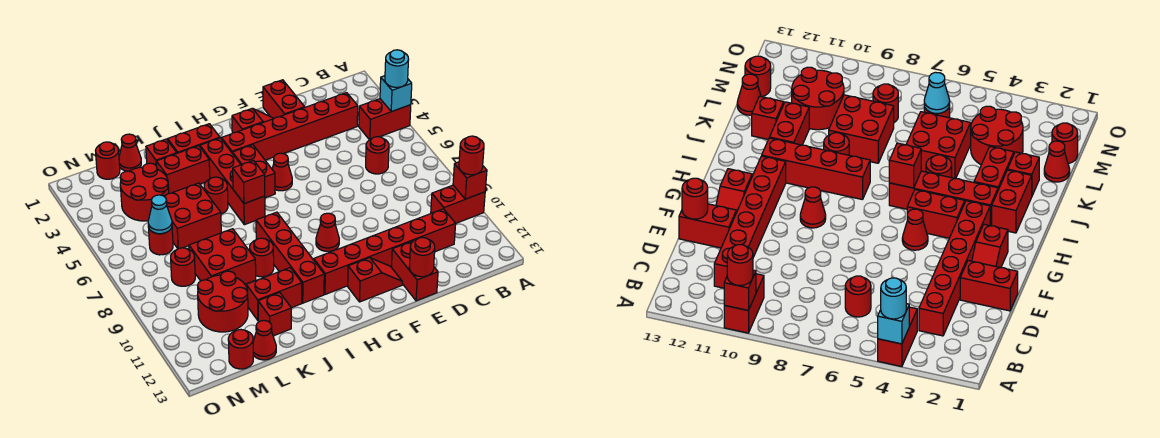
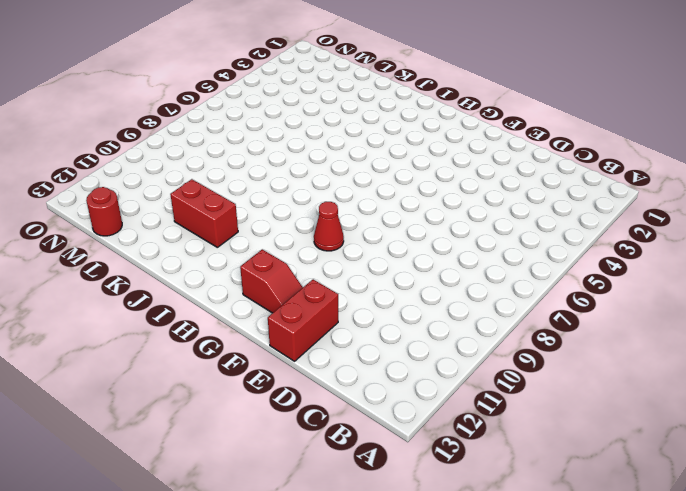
none -> red brick A4:B4 level 1
none -> red brick A10:B10 level 1
none -> red brick C3:H3 level 1
none -> red round brick C6 level 1

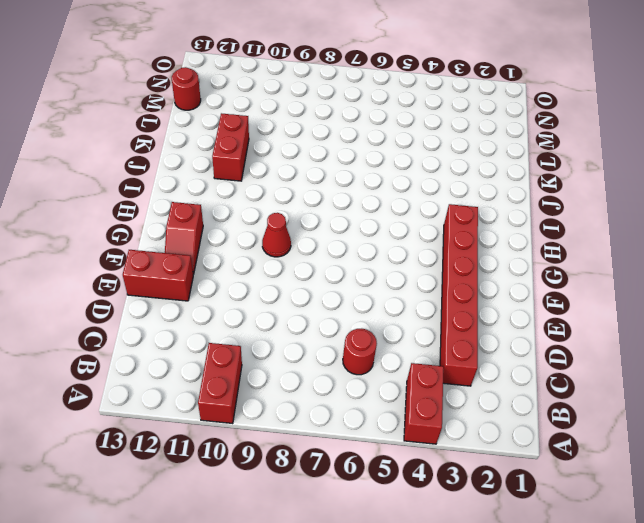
none -> red brick C11:H11 level 1
none -> red brick E1:E2 level 1
none -> red slope F2:G2 level 1 top G
none -> red cone G5 level 1

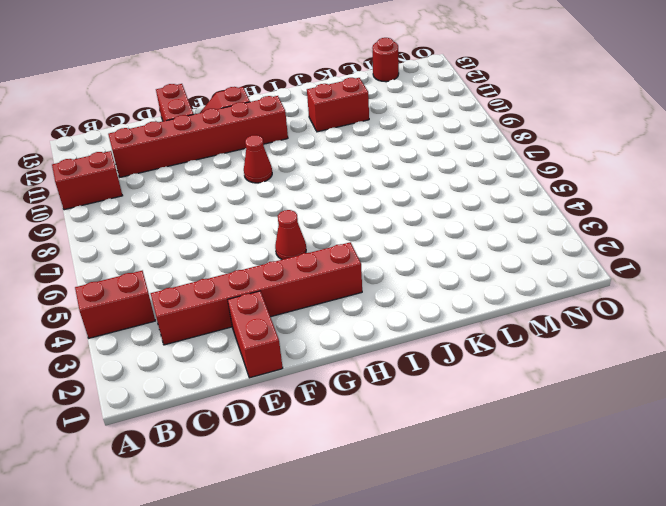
none -> red round brick C6 level 1
none -> red slope F2:G2 level 1 top G
none -> red brick H4:H5 level 1
none -> red brick I2:J2 level 1

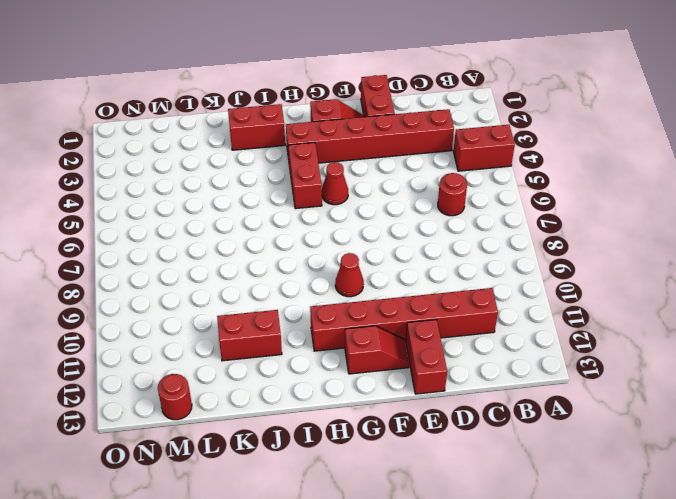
none -> red brick A10:B10 level 1
none -> red brick I3:I6 level 1
none -> red brick I8:I11 level 1
none -> red brick J3:K3 level 1

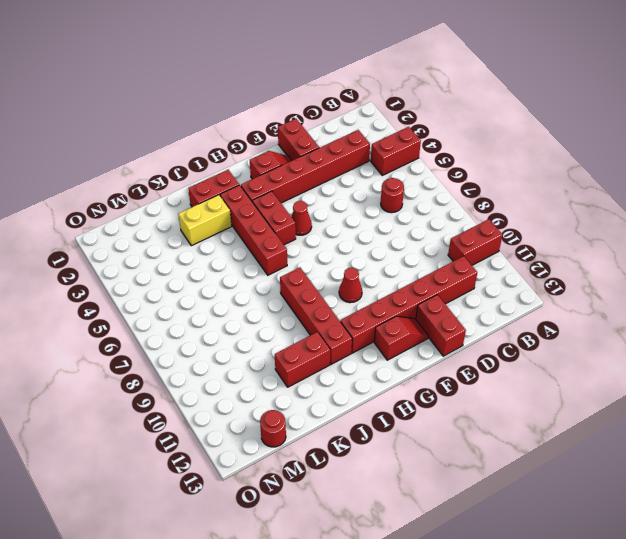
yellow brick J3:K3 level 1 -> red brick J3:K3 level 1
none -> red round brick J5 level 1
none -> red round brick J9 level 1
none -> red brick K2 level 1
none -> red brick K5:L6 level 1

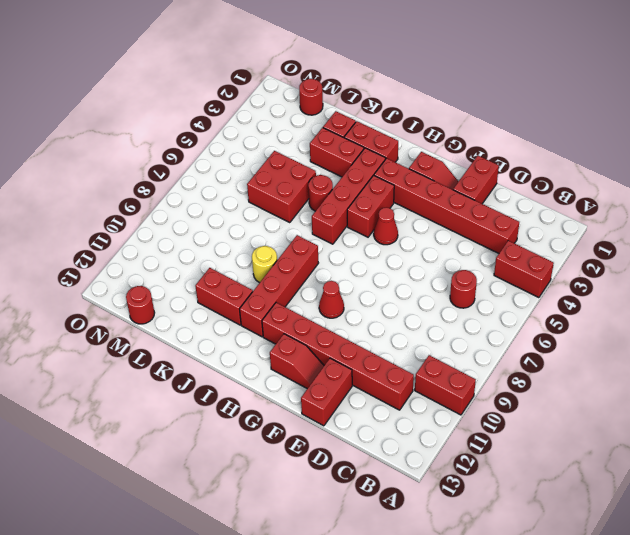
yellow round brick J9 level 1 -> red round brick J9 level 1
none -> red brick K8:L9 level 1
none -> red brick K12 level 1
none -> red cone L1 level 1
none -> red round brick L3:M4 level 1

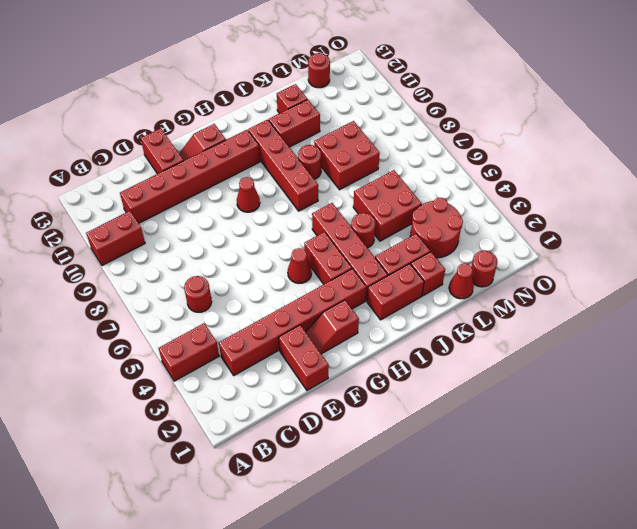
none -> red round brick L10:M11 level 1
none -> red cone L13 level 1
none -> red round brick M6 level 1
none -> red round brick M8 level 1

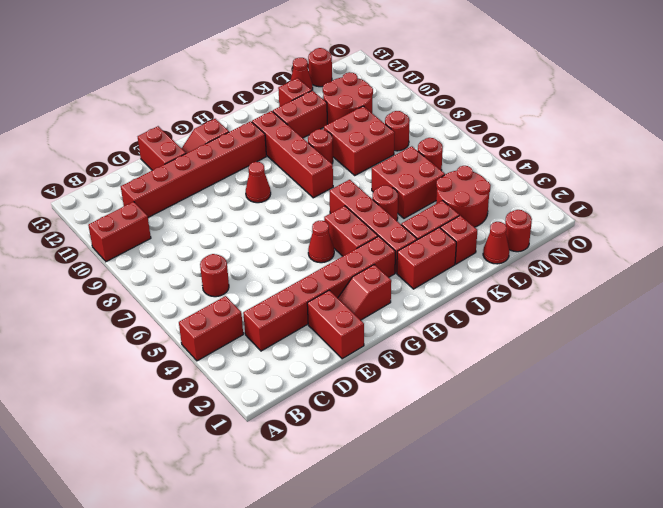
none -> cyan brick A4 level 2
none -> red brick A10 level 2
none -> red round brick E13 level 2
none -> red brick I6 level 2

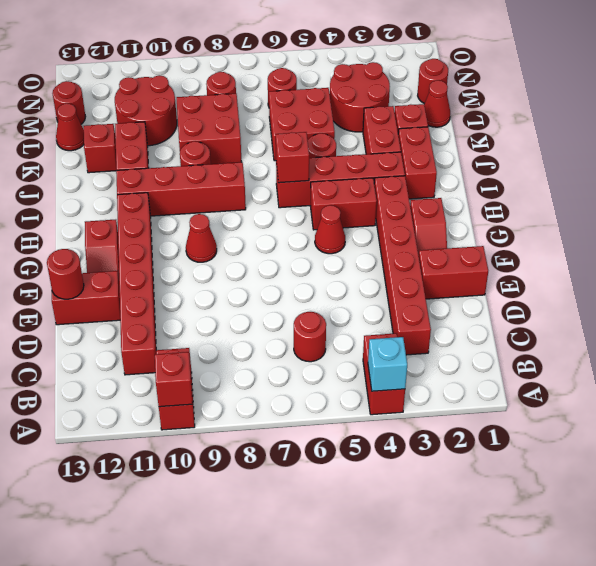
none -> cyan cone M6 level 2
none -> cyan round brick A4 level 3
none -> red round brick A10 level 3

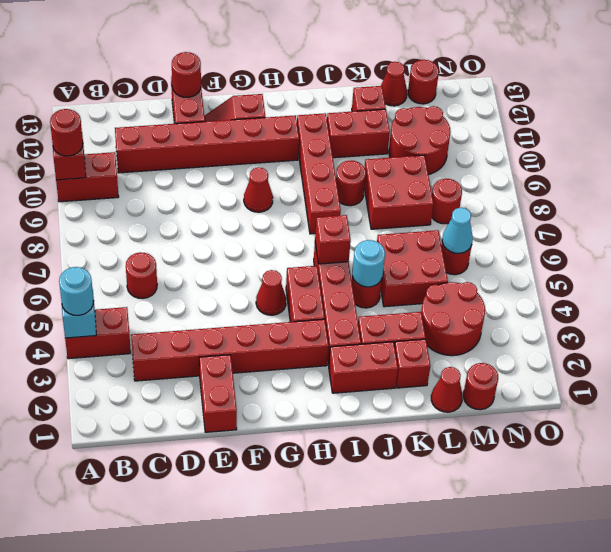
cyan round brick J5 level 2 -> none
none -> red slope F2:G2 level 1 top G

